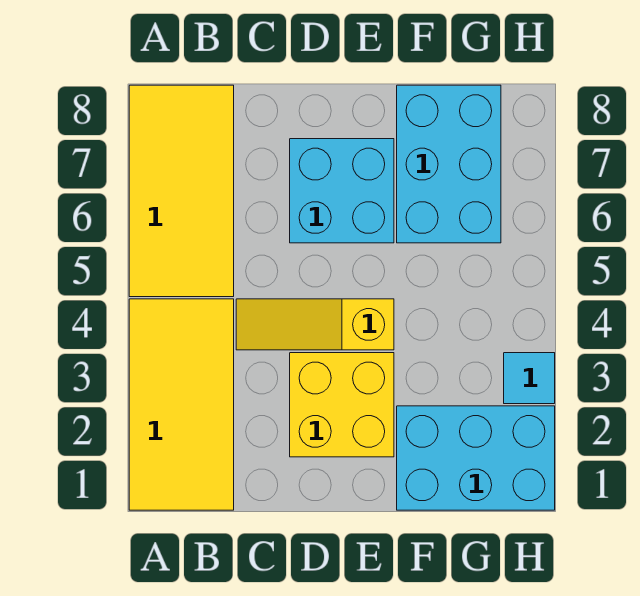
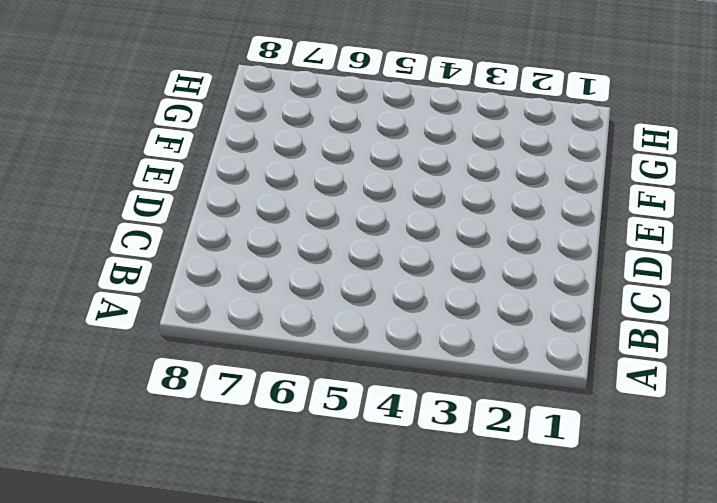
none -> yellow tile A1:B4 level 1
none -> yellow tile A5:B8 level 1

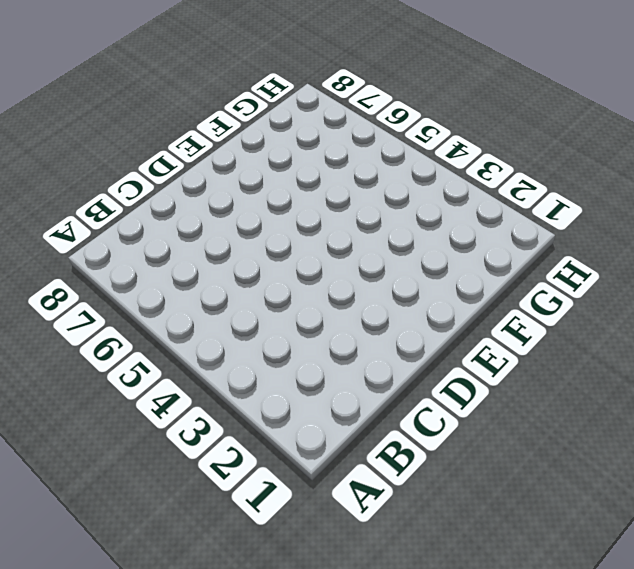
none -> yellow tile A1:B4 level 1
none -> yellow tile A5:B8 level 1

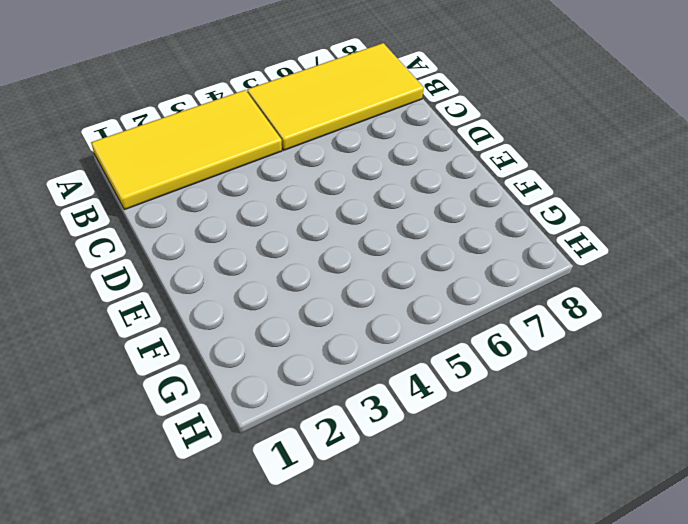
none -> yellow slope C4:E4 level 1 top E
none -> yellow brick D2:E3 level 1

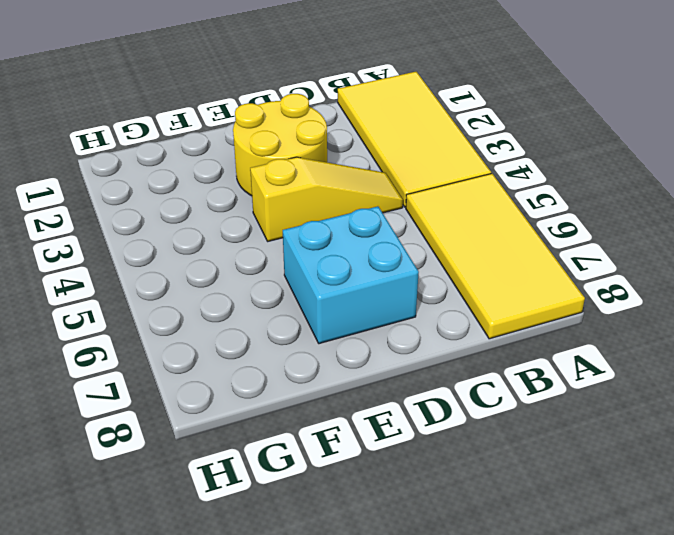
yellow round brick D2:E3 level 1 -> yellow brick D2:E3 level 1
none -> cyan brick F1:H2 level 1
none -> cyan brick F6:G8 level 1

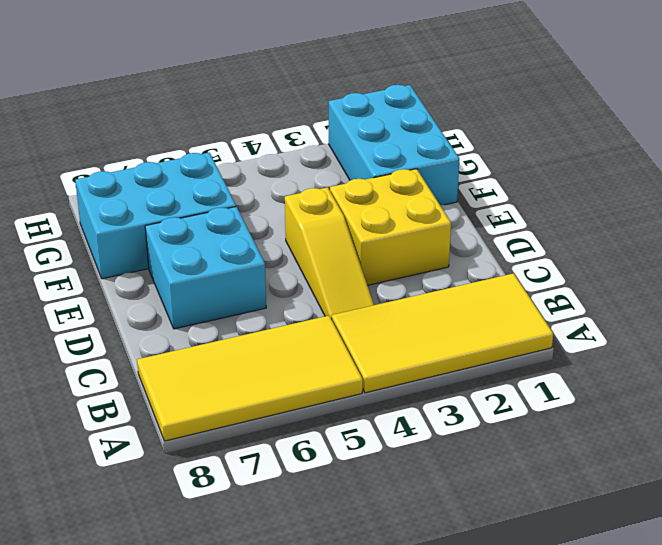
none -> cyan tile H3 level 1

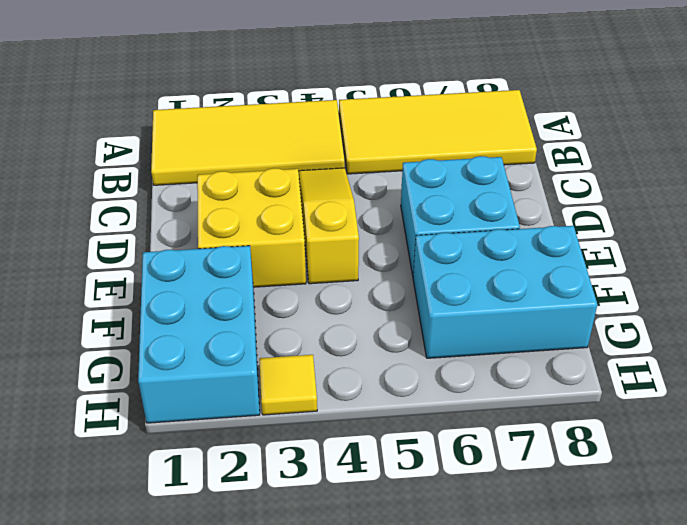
yellow tile H3 level 1 -> cyan tile H3 level 1

